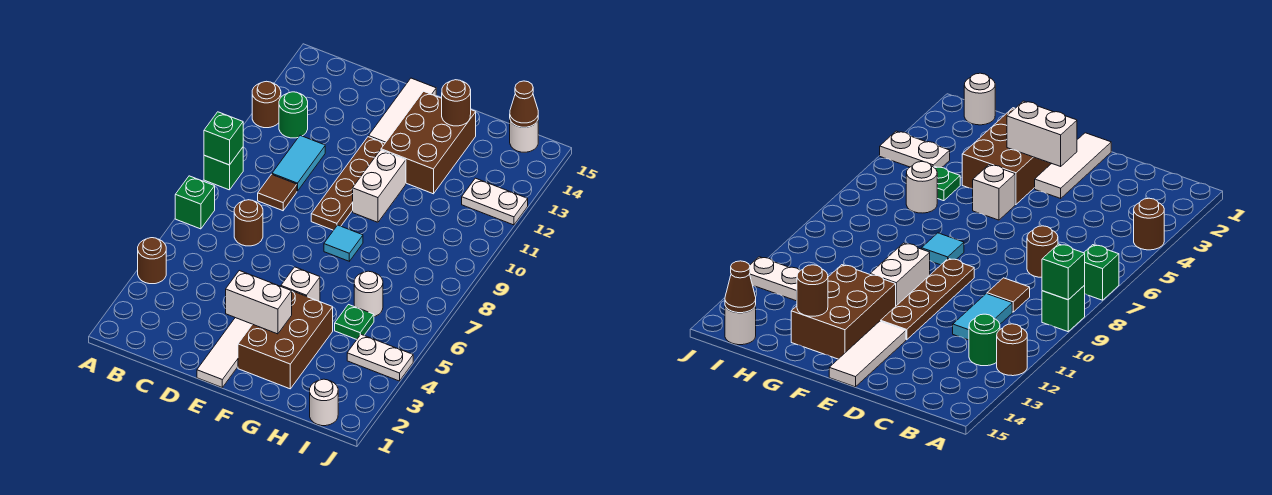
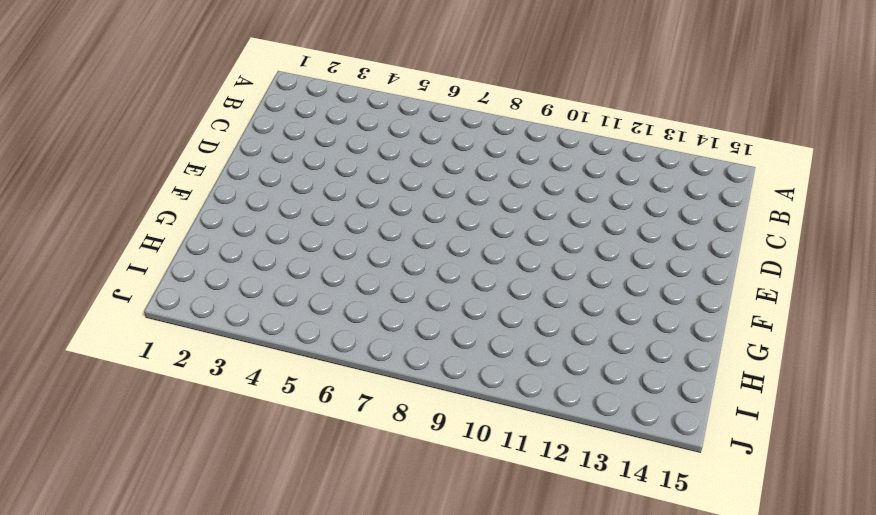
none -> brown round brick A4 level 1
none -> green brick A7 level 1
none -> green brick A9 level 1

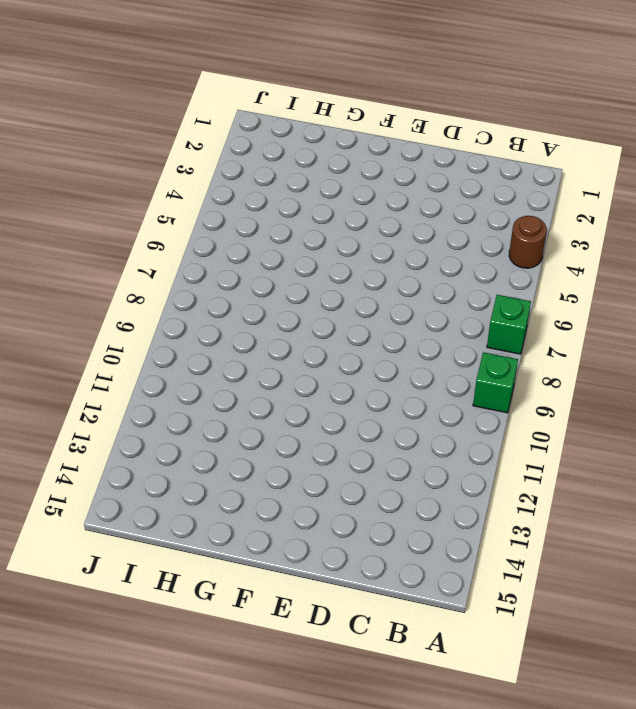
none -> brown round brick A12 level 1
none -> green round brick B12 level 1
none -> brown round brick C7 level 1

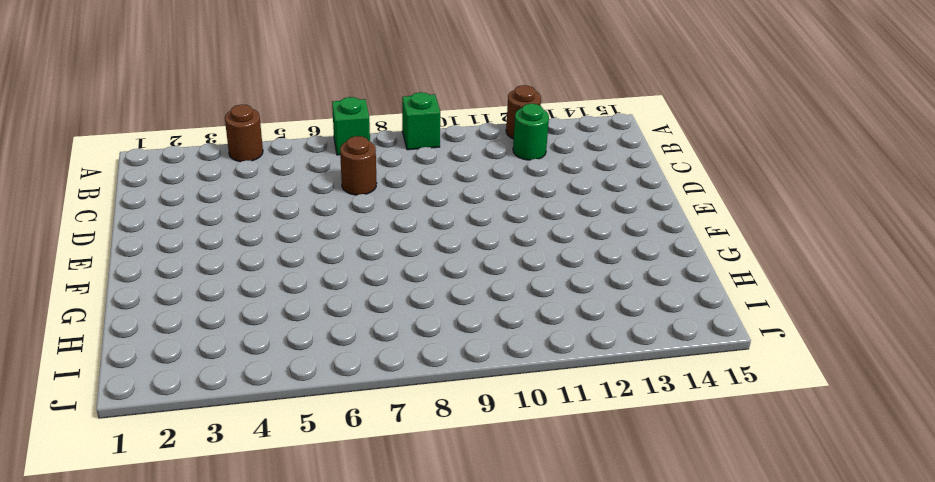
none -> brown tile C9 level 1
none -> cyan tile C10:C11 level 1
none -> white tile E1:E3 level 1

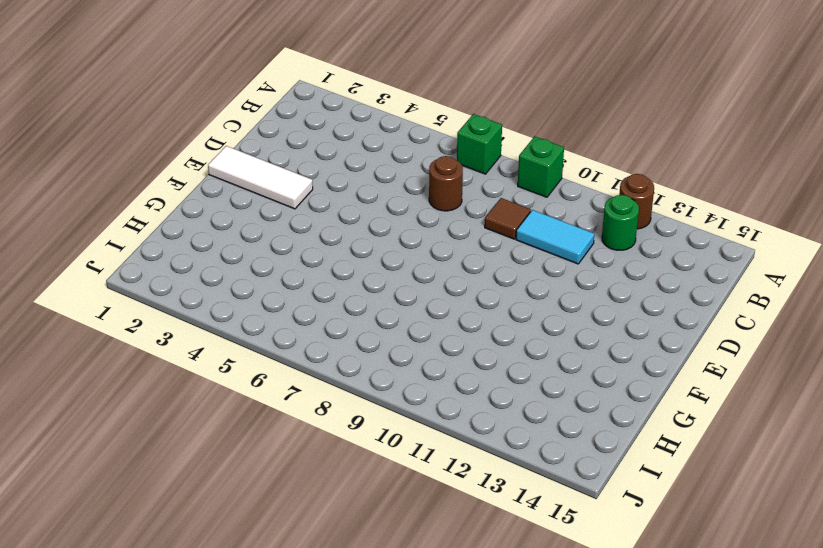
none -> brown round brick A4 level 1
none -> brown plate E9:E12 level 1
none -> white tile E13:E15 level 1

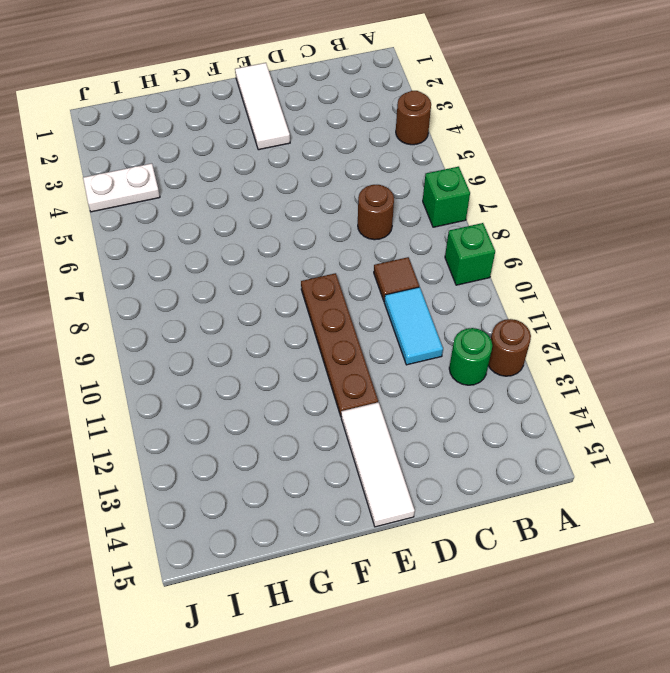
none -> brown brick F2:G4 level 1
none -> white brick F5 level 1
none -> cyan tile F8 level 1

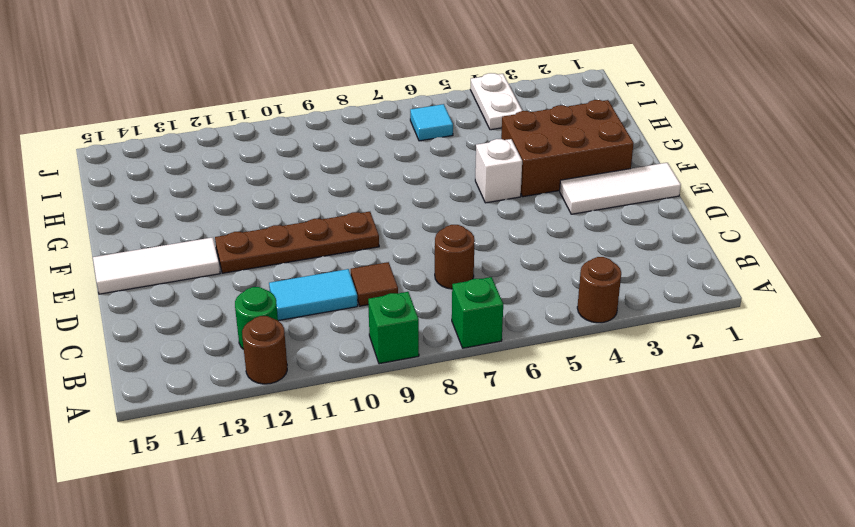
cyan tile I6 level 1 -> cyan tile F8 level 1
none -> white brick F10:F11 level 1
none -> brown brick F12:G14 level 1
none -> green plate H5 level 1

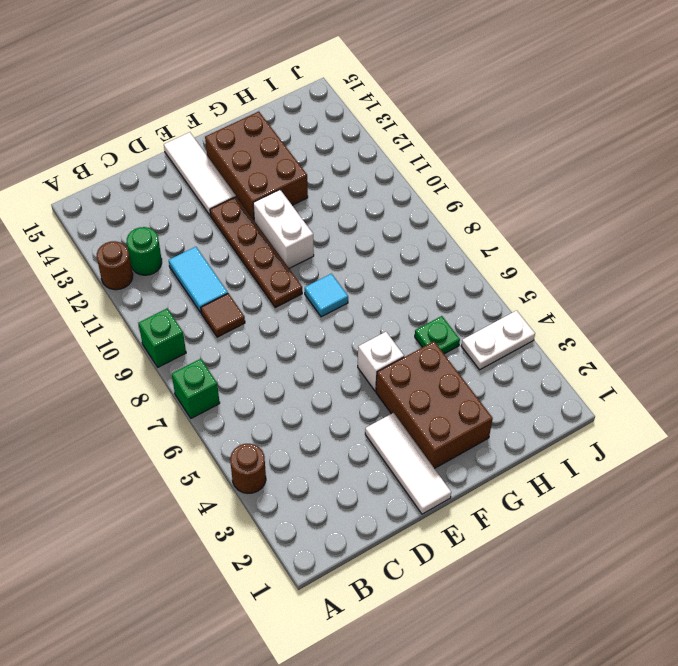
none -> brown round brick C7 level 1
none -> white round brick H6 level 1
none -> white round brick I1 level 1

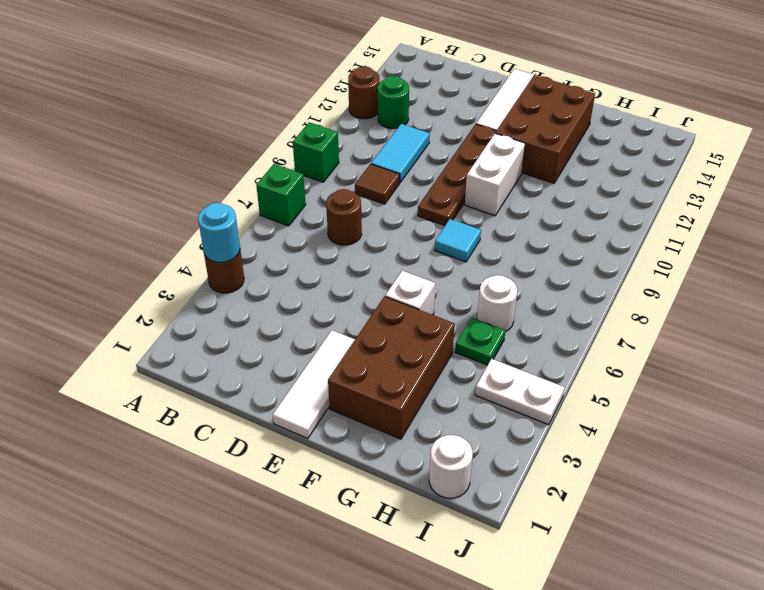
cyan round brick A4 level 2 -> none
none -> white plate I12:J12 level 1
none -> white round brick I15 level 1
none -> green brick A9 level 2

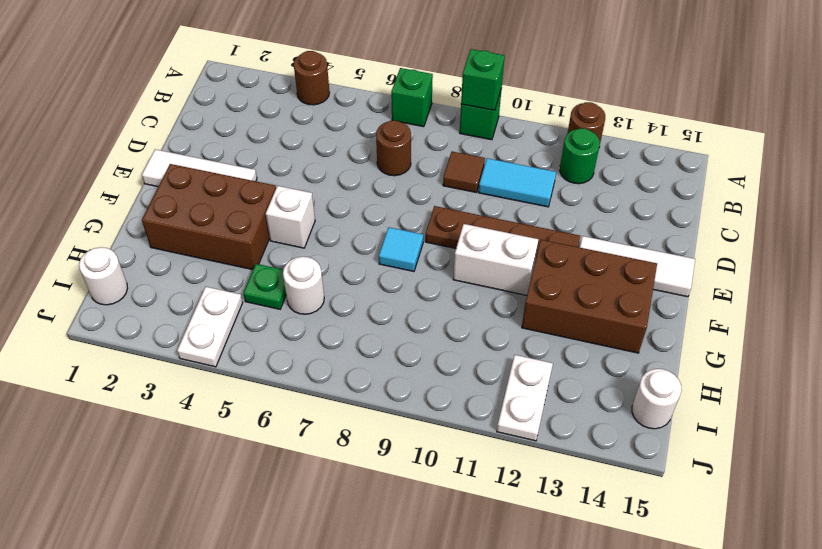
none -> white brick E3:F3 level 2
none -> brown round brick G14 level 2
none -> brown cone I15 level 2

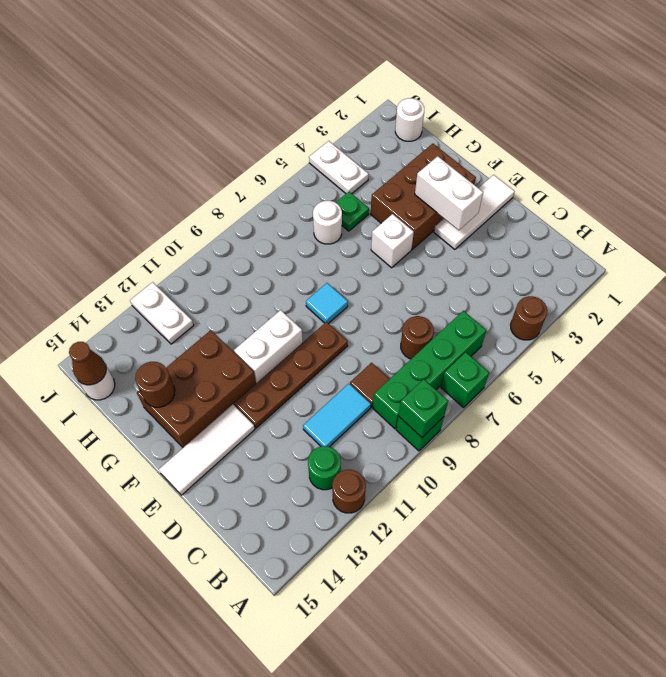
green brick B6:B9 level 1 -> none

